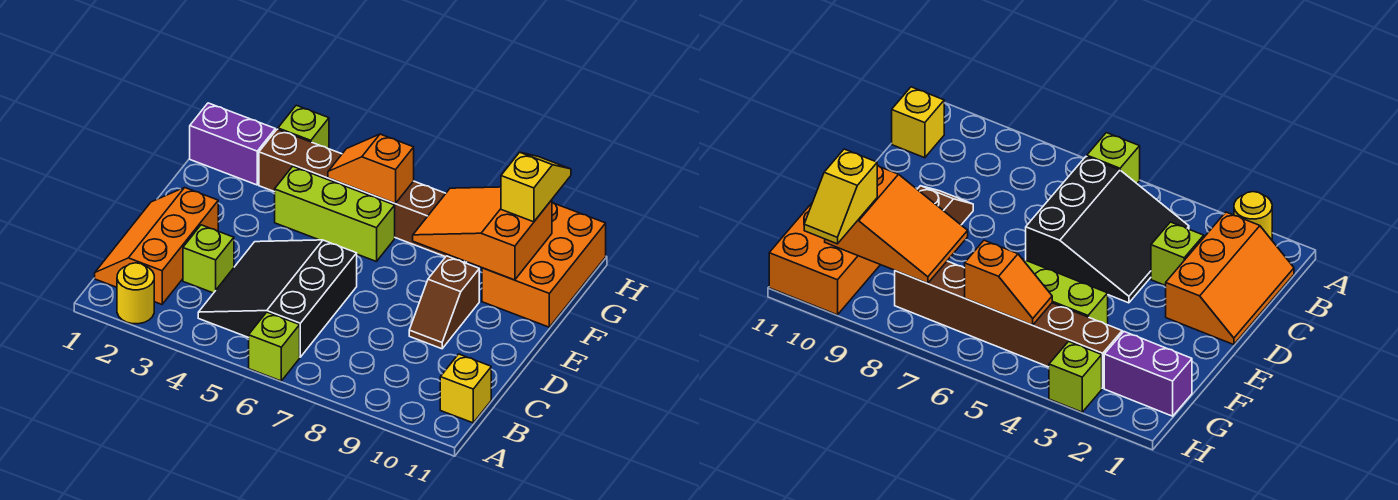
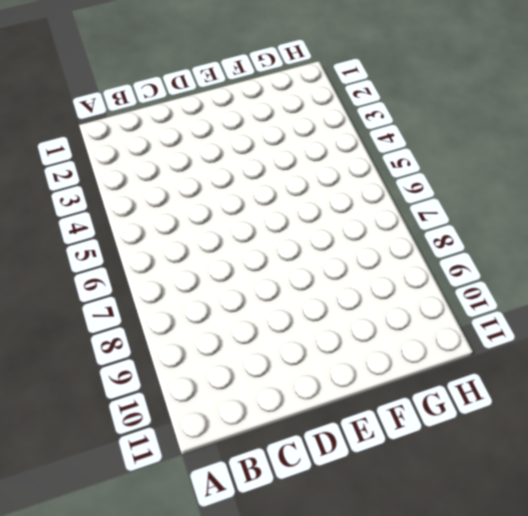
none -> yellow round brick A2 level 1
none -> lime brick A6 level 1
none -> orange slope B1:D2 level 1 top 2

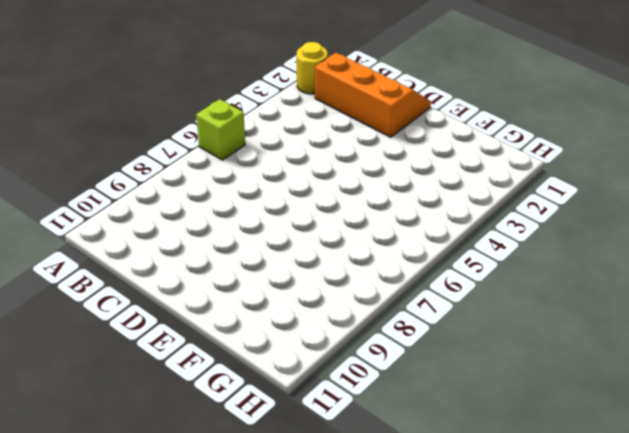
none -> black slope B4:D6 level 1 top 6
none -> yellow brick B11 level 1
none -> lime brick C3 level 1

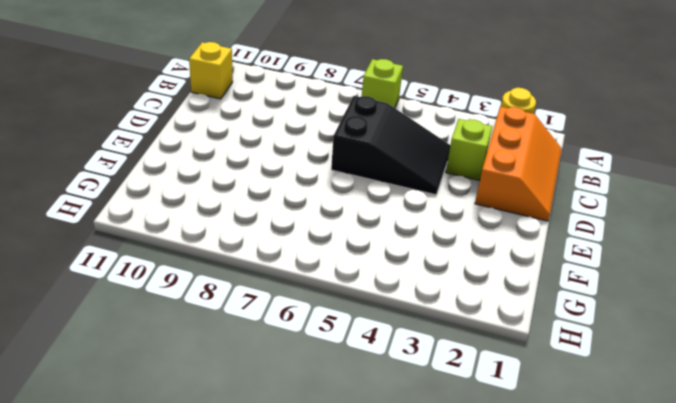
black slope C4:D6 level 1 top 6 -> black slope B4:D6 level 1 top 6
none -> brown slope D9:E9 level 1 top E
none -> lime brick F4:F6 level 1
none -> orange brick F10:H11 level 1

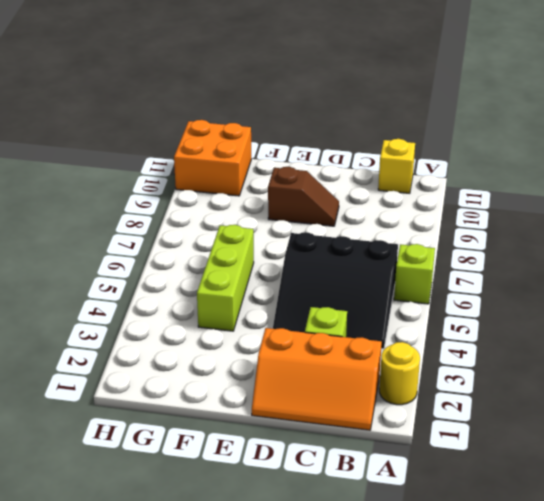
orange brick G10:H11 level 1 -> orange brick F10:H11 level 1
none -> purple brick G1:G2 level 1
none -> brown brick G3:G8 level 1
none -> lime brick H3 level 1

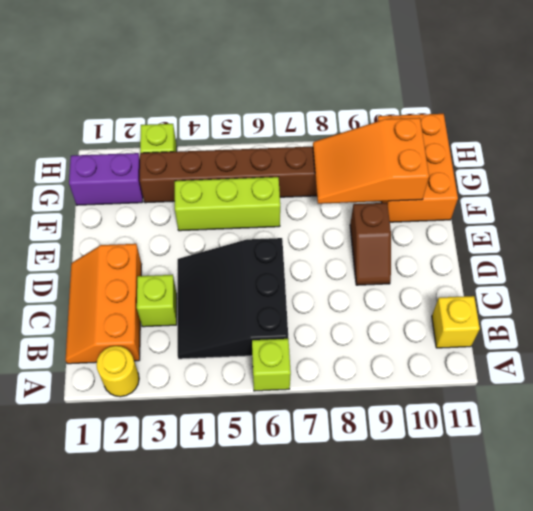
none -> orange slope G5:G6 level 2 top 6
none -> yellow slope G10:H10 level 3 top G

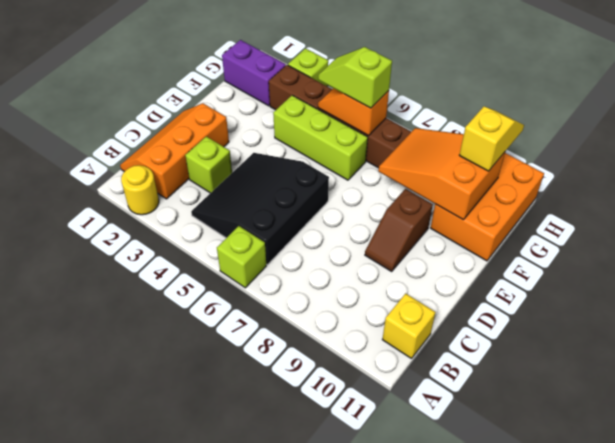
lime slope G5:G6 level 3 top 6 -> none

